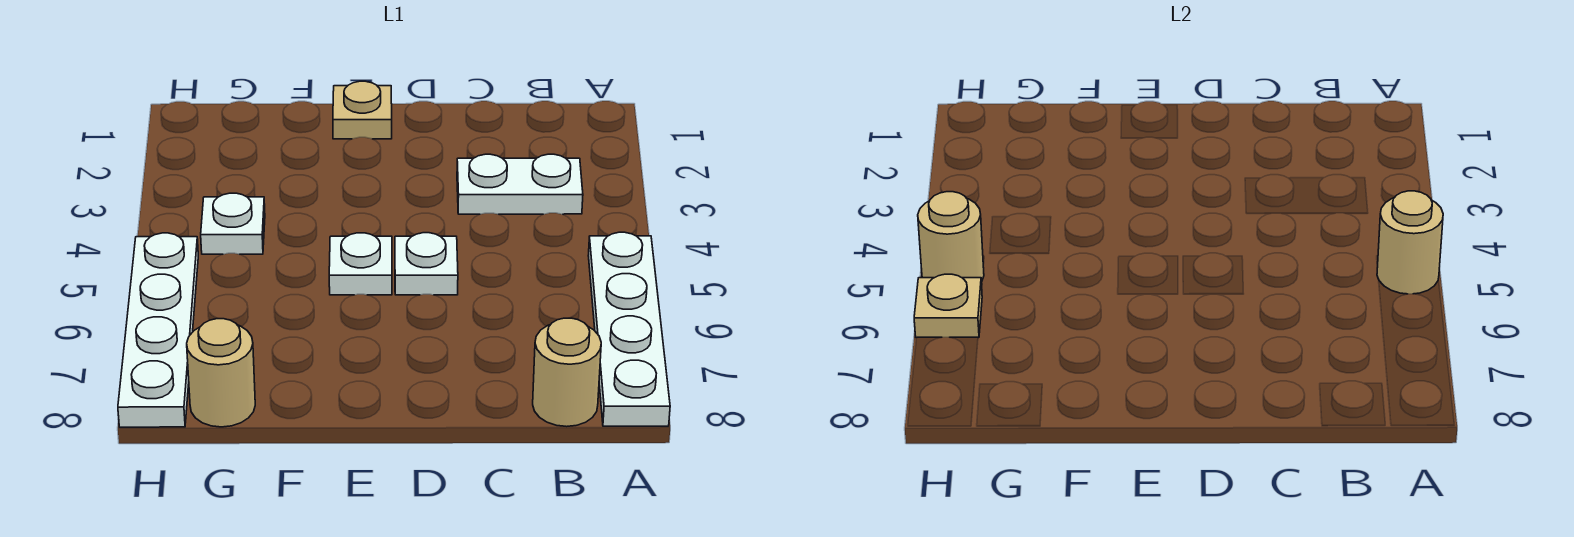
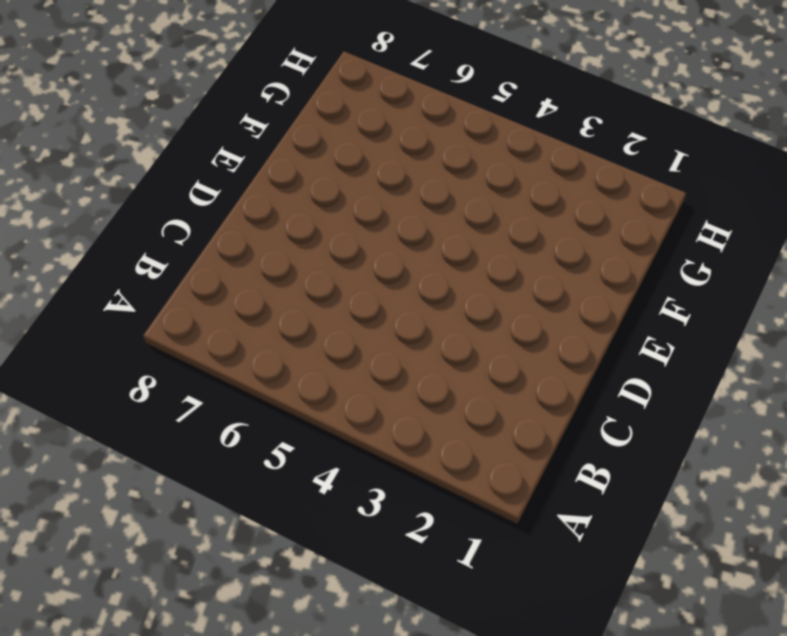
none -> white plate A5:A8 level 1
none -> white plate B3:C3 level 1
none -> tan round brick B8 level 1

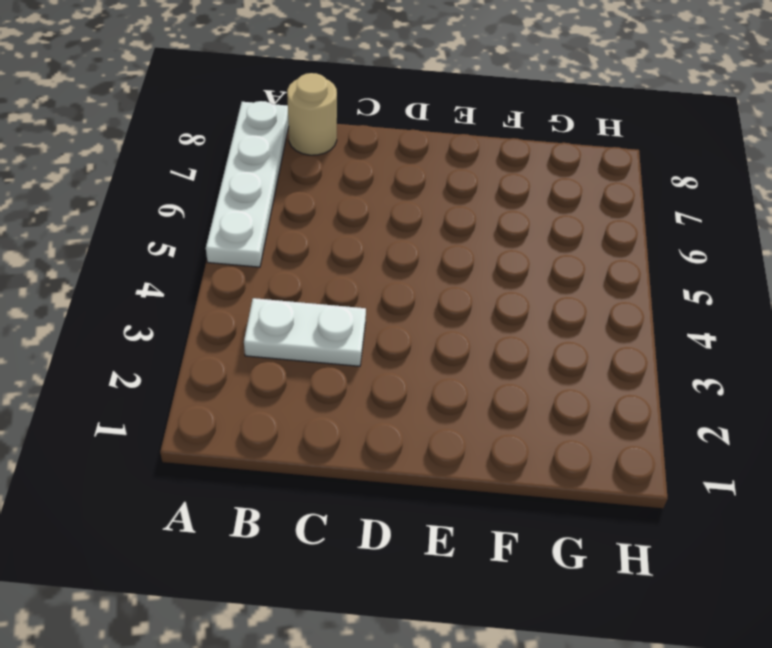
none -> white plate D5 level 1
none -> tan plate E1 level 1
none -> white plate E5 level 1

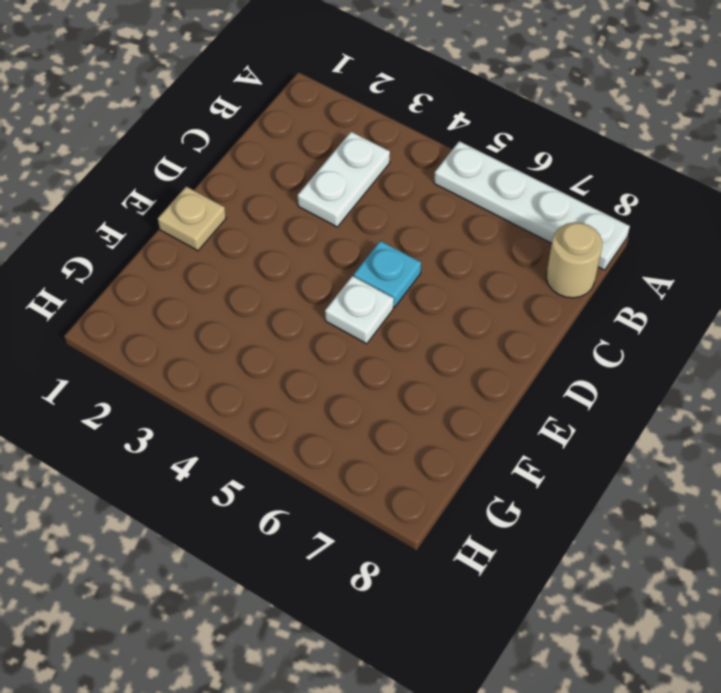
cyan plate D5 level 1 -> white plate D5 level 1
none -> white plate G4 level 1
none -> tan round brick G8 level 1
none -> white plate H5:H8 level 1

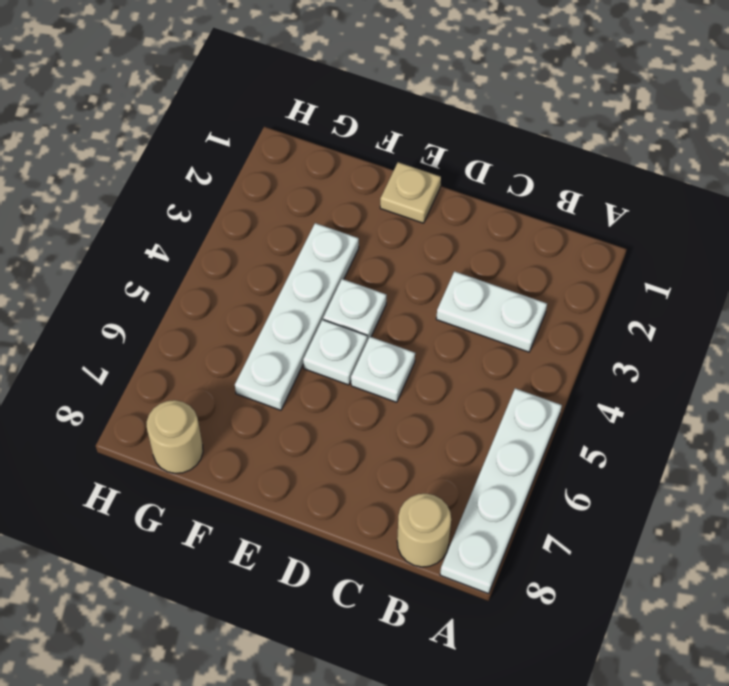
white plate E4 level 1 -> white plate G4 level 1
white plate F3:F6 level 1 -> white plate H5:H8 level 1
none -> tan round brick A5 level 2
none -> tan round brick H5 level 2
none -> tan plate H6 level 2

